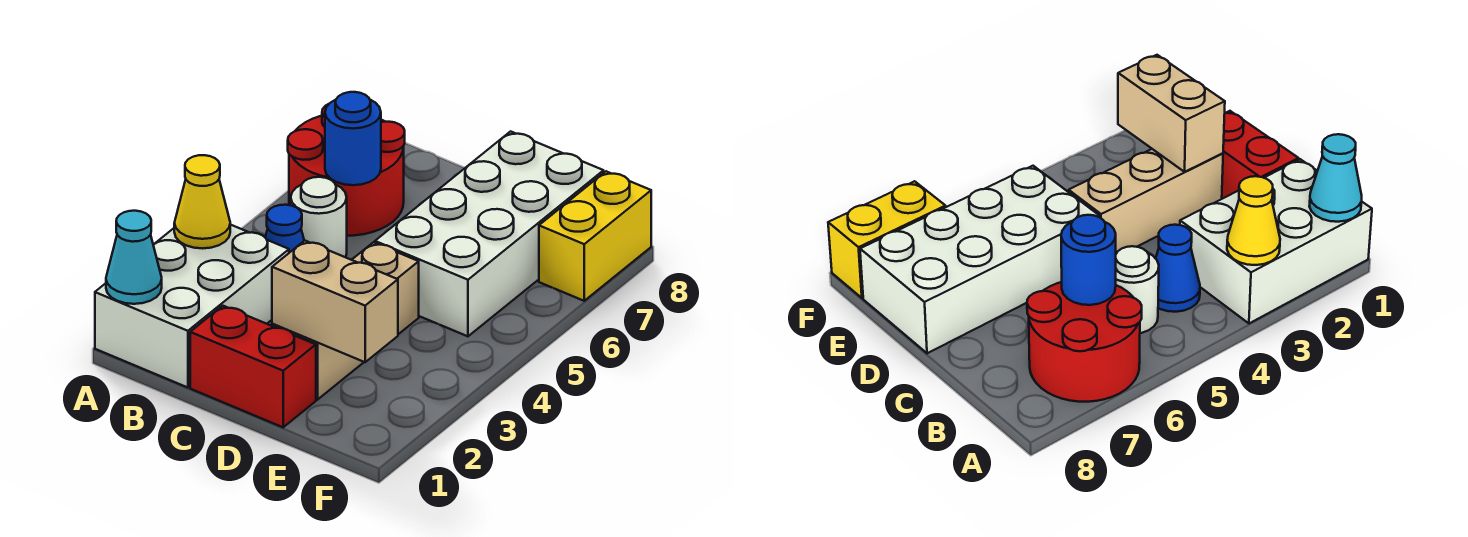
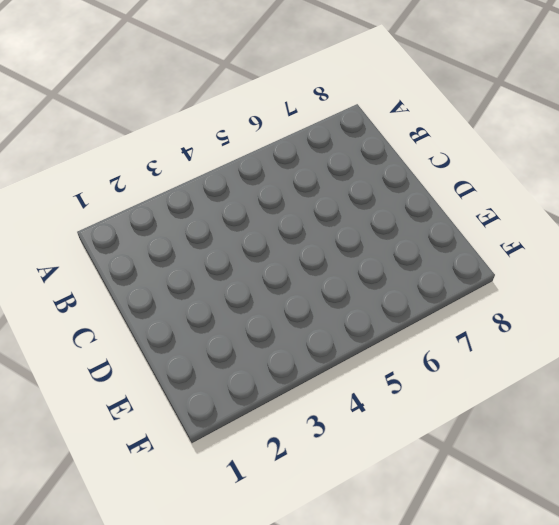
none -> white brick A1:B3 level 1
none -> red round brick A6:B7 level 1
none -> blue cone B4 level 1

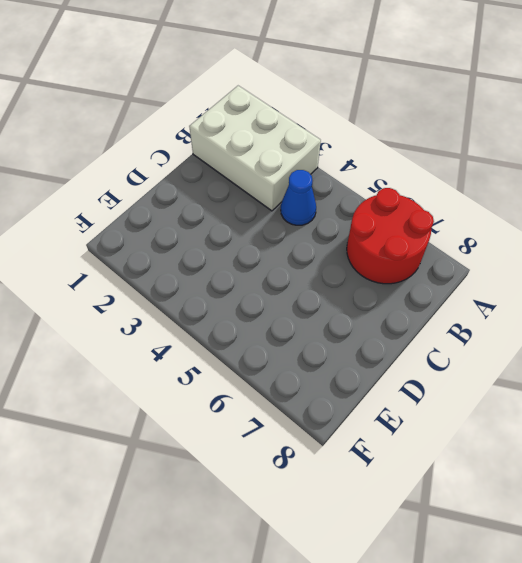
none -> white round brick B5 level 1
none -> red brick C1:D1 level 1
none -> tan brick D2:D4 level 1

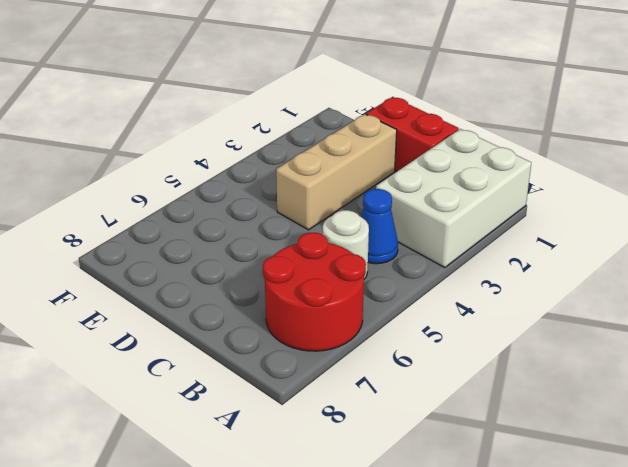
none -> white brick D5:E8 level 1
none -> yellow brick F7:F8 level 1
none -> cyan cone A1 level 2

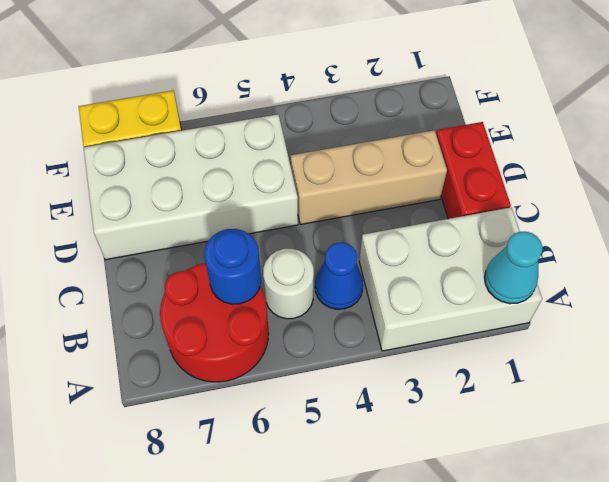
none -> yellow cone A3 level 2
none -> tan brick D2:E2 level 2

